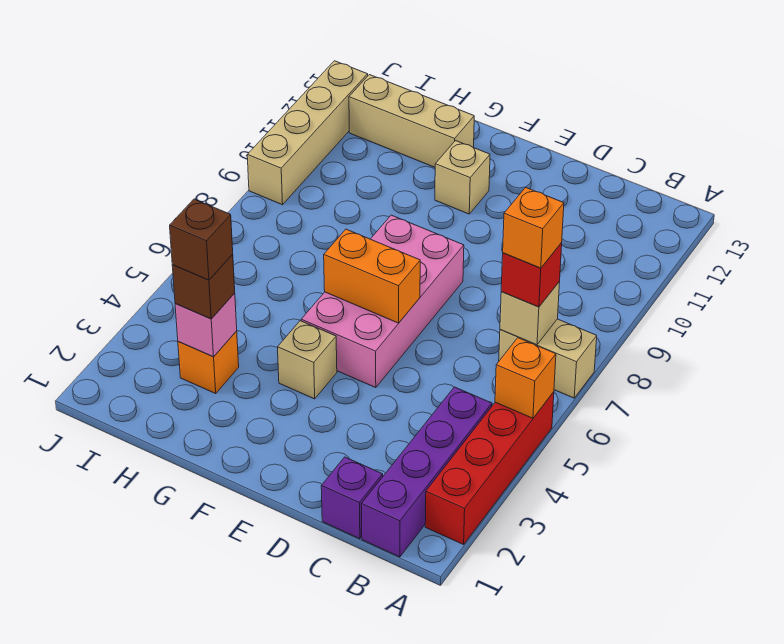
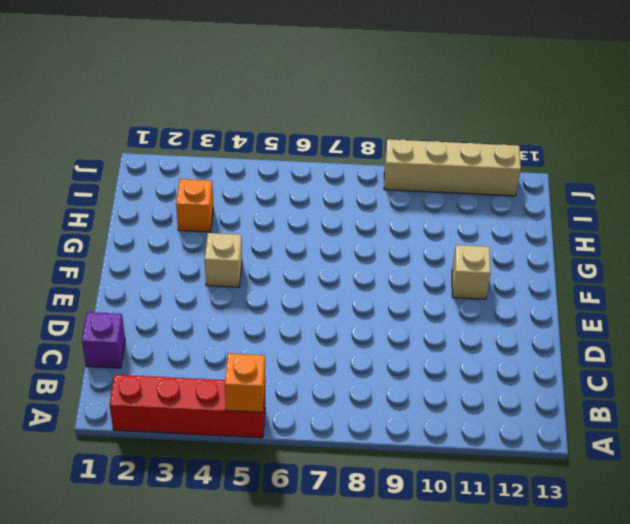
none -> tan brick A7:B7 level 1
none -> purple brick B1:B4 level 1
none -> pink brick E5:F8 level 1

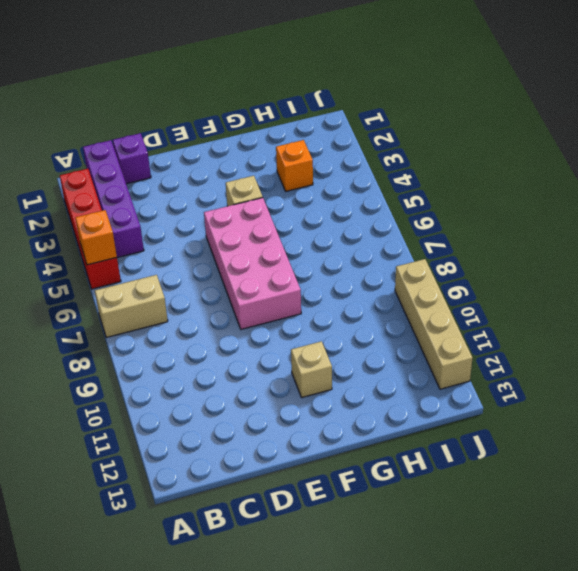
none -> tan brick G12:I12 level 1
none -> tan brick B7 level 2
none -> orange brick E6:F6 level 2

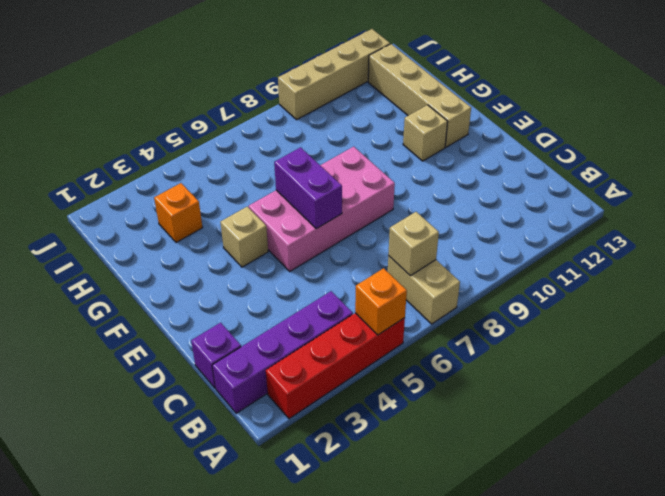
purple brick E6:F6 level 2 -> orange brick E6:F6 level 2
tan brick F12:I12 level 1 -> tan brick G12:I12 level 1
none -> pink brick H3 level 2
none -> red brick B7 level 3
none -> brown brick H3 level 3

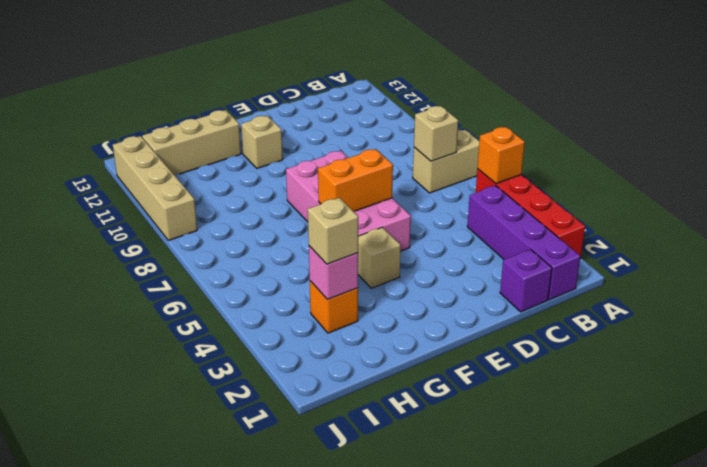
tan brick H3 level 3 -> brown brick H3 level 3
none -> red brick B7 level 3
none -> orange brick B7 level 4
none -> brown brick H3 level 4

